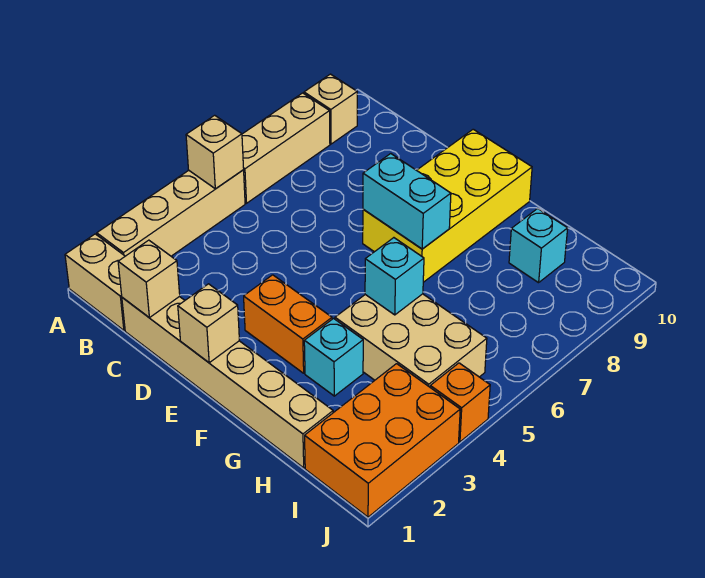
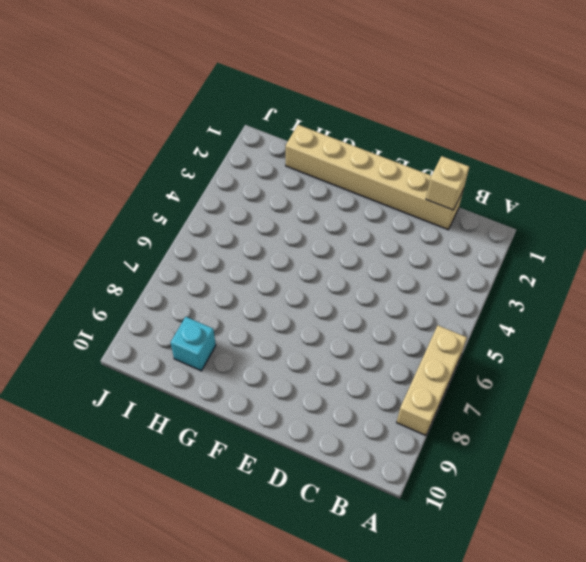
none -> tan brick A1:B1 level 1
none -> tan brick A2:A5 level 1
none -> tan brick A9 level 1

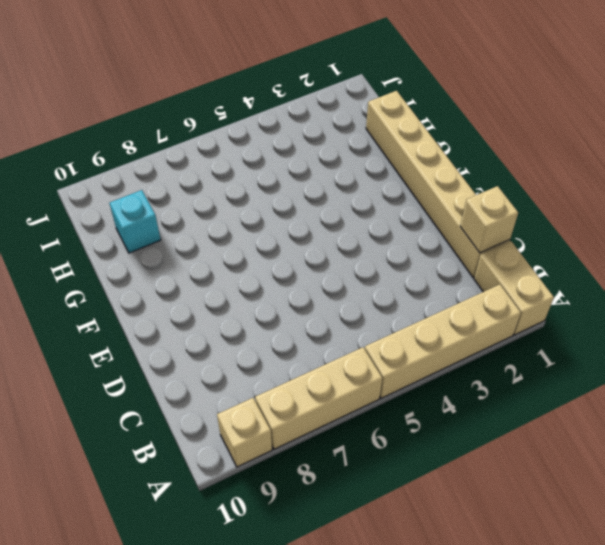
none -> orange brick E3:F3 level 1
none -> yellow brick E7:F10 level 1
none -> cyan brick G3 level 1

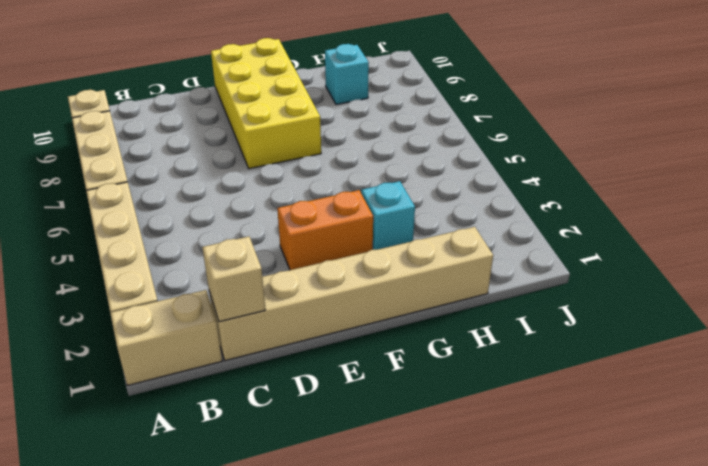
none -> tan brick G4:I5 level 1
none -> orange brick I1:J3 level 1
none -> orange brick J4 level 1

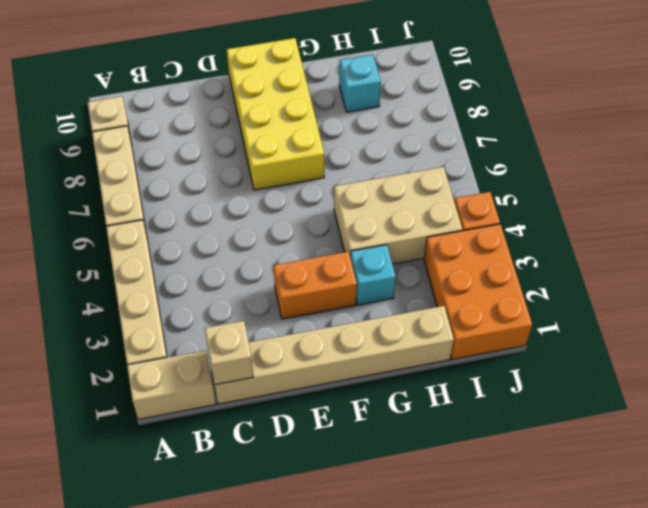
none -> tan brick A5 level 2
none -> tan brick E1 level 2
none -> cyan brick E7:F7 level 2

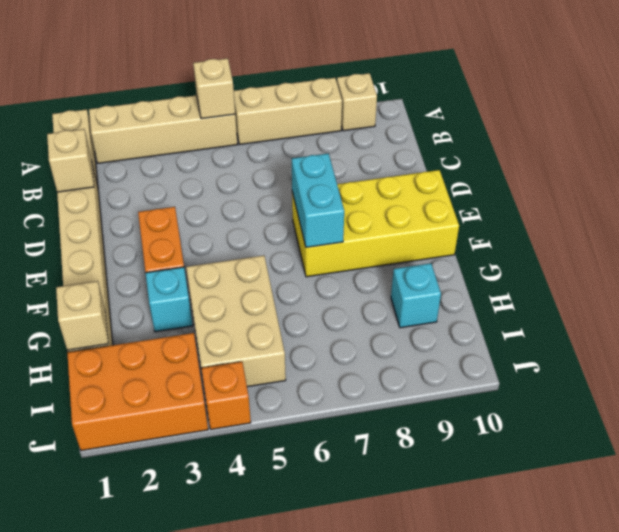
tan brick H1 level 2 -> tan brick E1 level 2
none -> cyan brick G5 level 2

